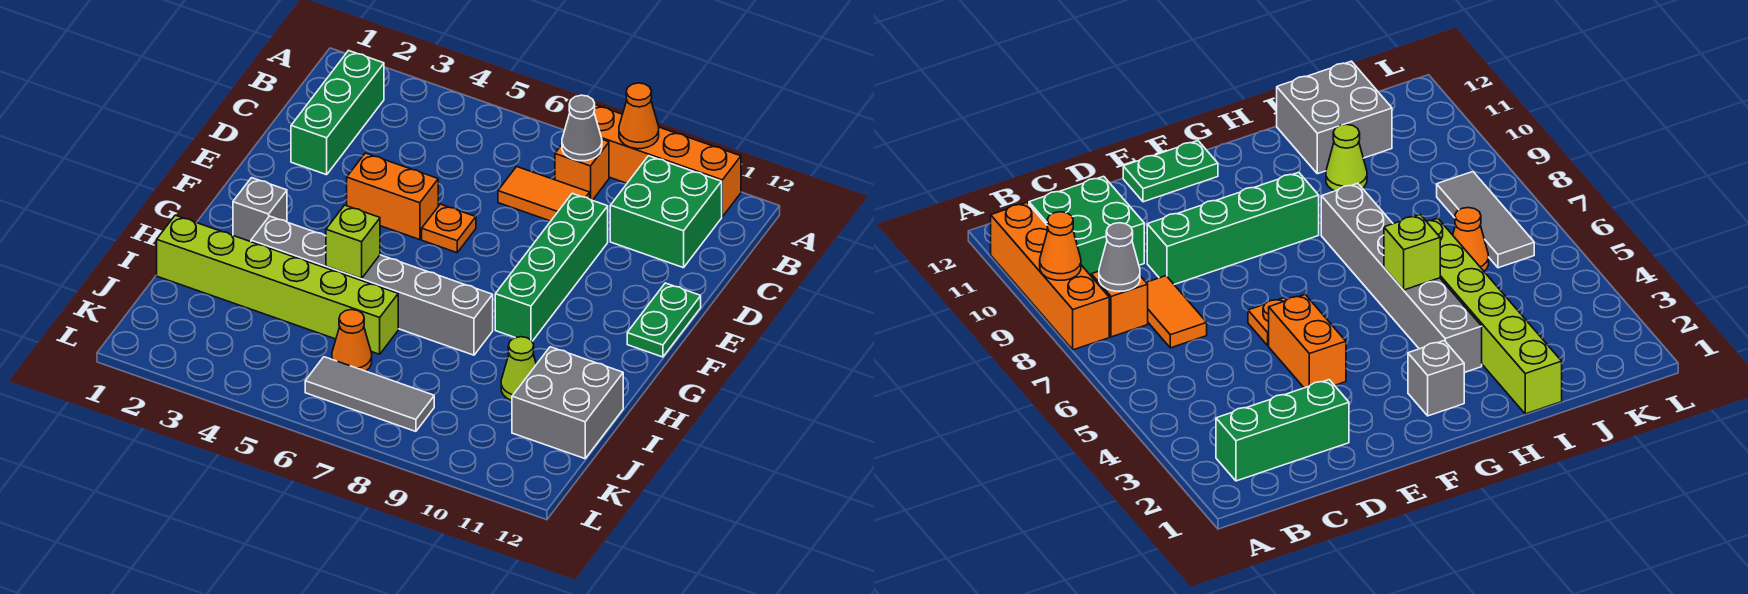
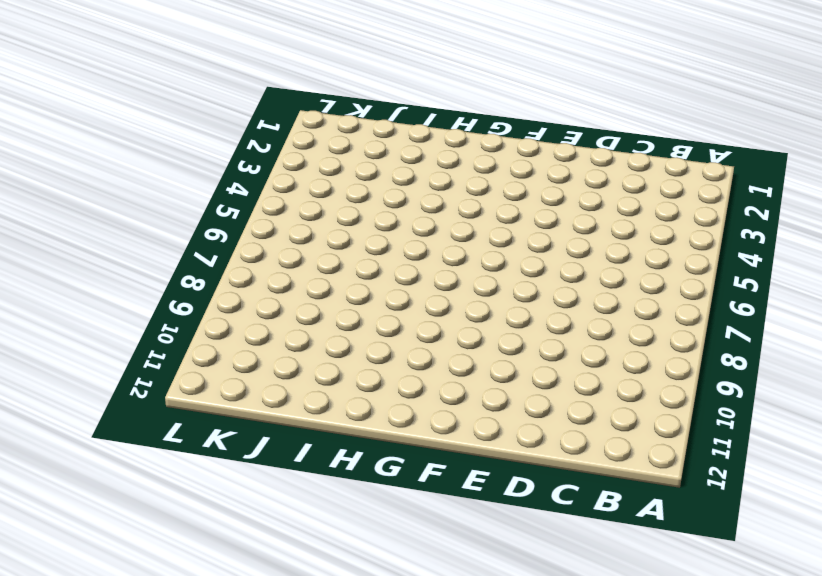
none -> orange brick A8:A11 level 1
none -> green brick B2:D2 level 1
none -> orange brick B8 level 1

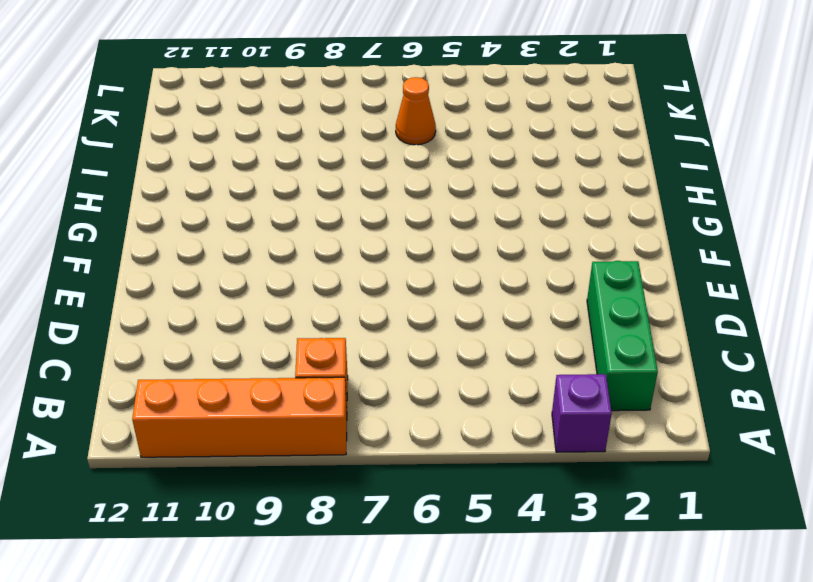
purple brick A3 level 1 -> none
none -> green brick B10:C11 level 1
none -> orange tile C7:C8 level 1
none -> green brick D9:G9 level 1

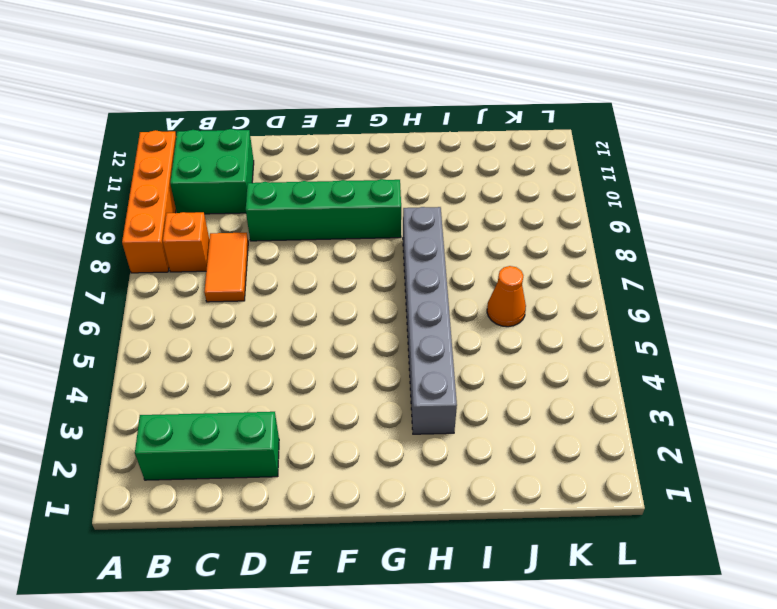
none -> orange brick E4:E5 level 1
none -> orange plate E6 level 1
none -> green plate E12:F12 level 1

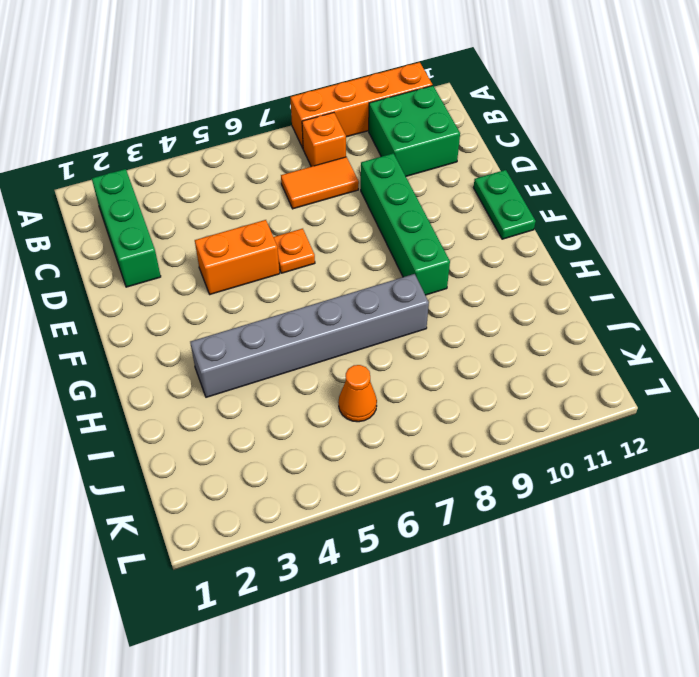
none -> grey brick G2 level 1
none -> lime brick I1:I6 level 1
none -> lime cone I10 level 1

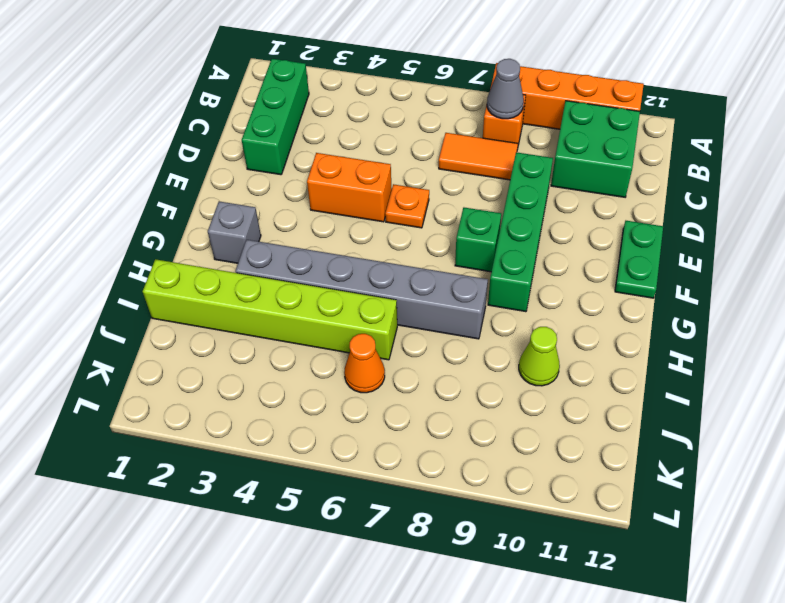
green brick F8 level 1 -> none
none -> grey brick I11:J12 level 1
none -> grey tile K6:K8 level 1
none -> orange cone A9 level 2

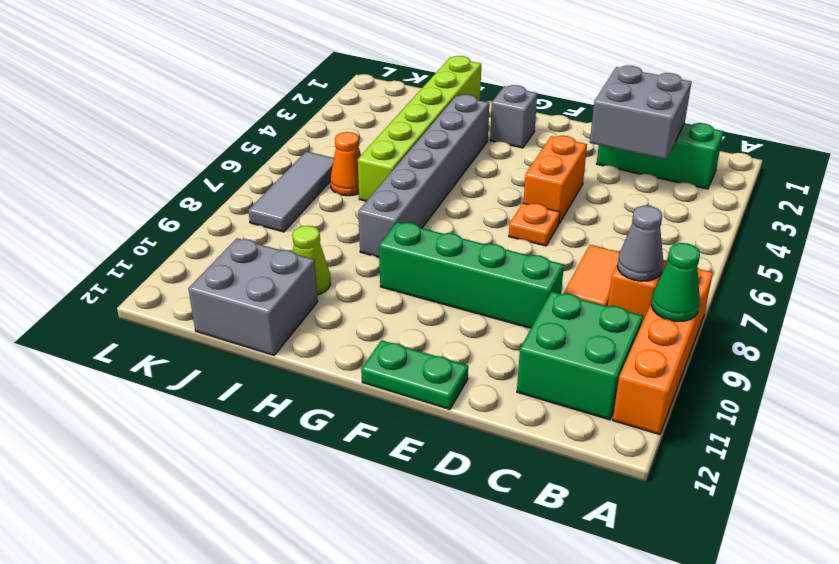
green cone A9 level 2 -> orange cone A9 level 2
grey brick C2:D3 level 2 -> none
none -> lime brick H5 level 2

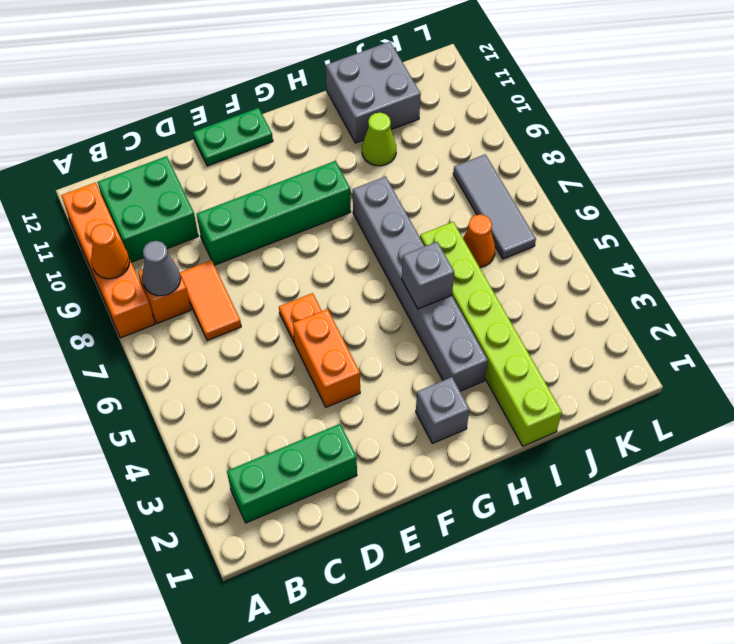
grey brick H5 level 2 -> lime brick H5 level 2

